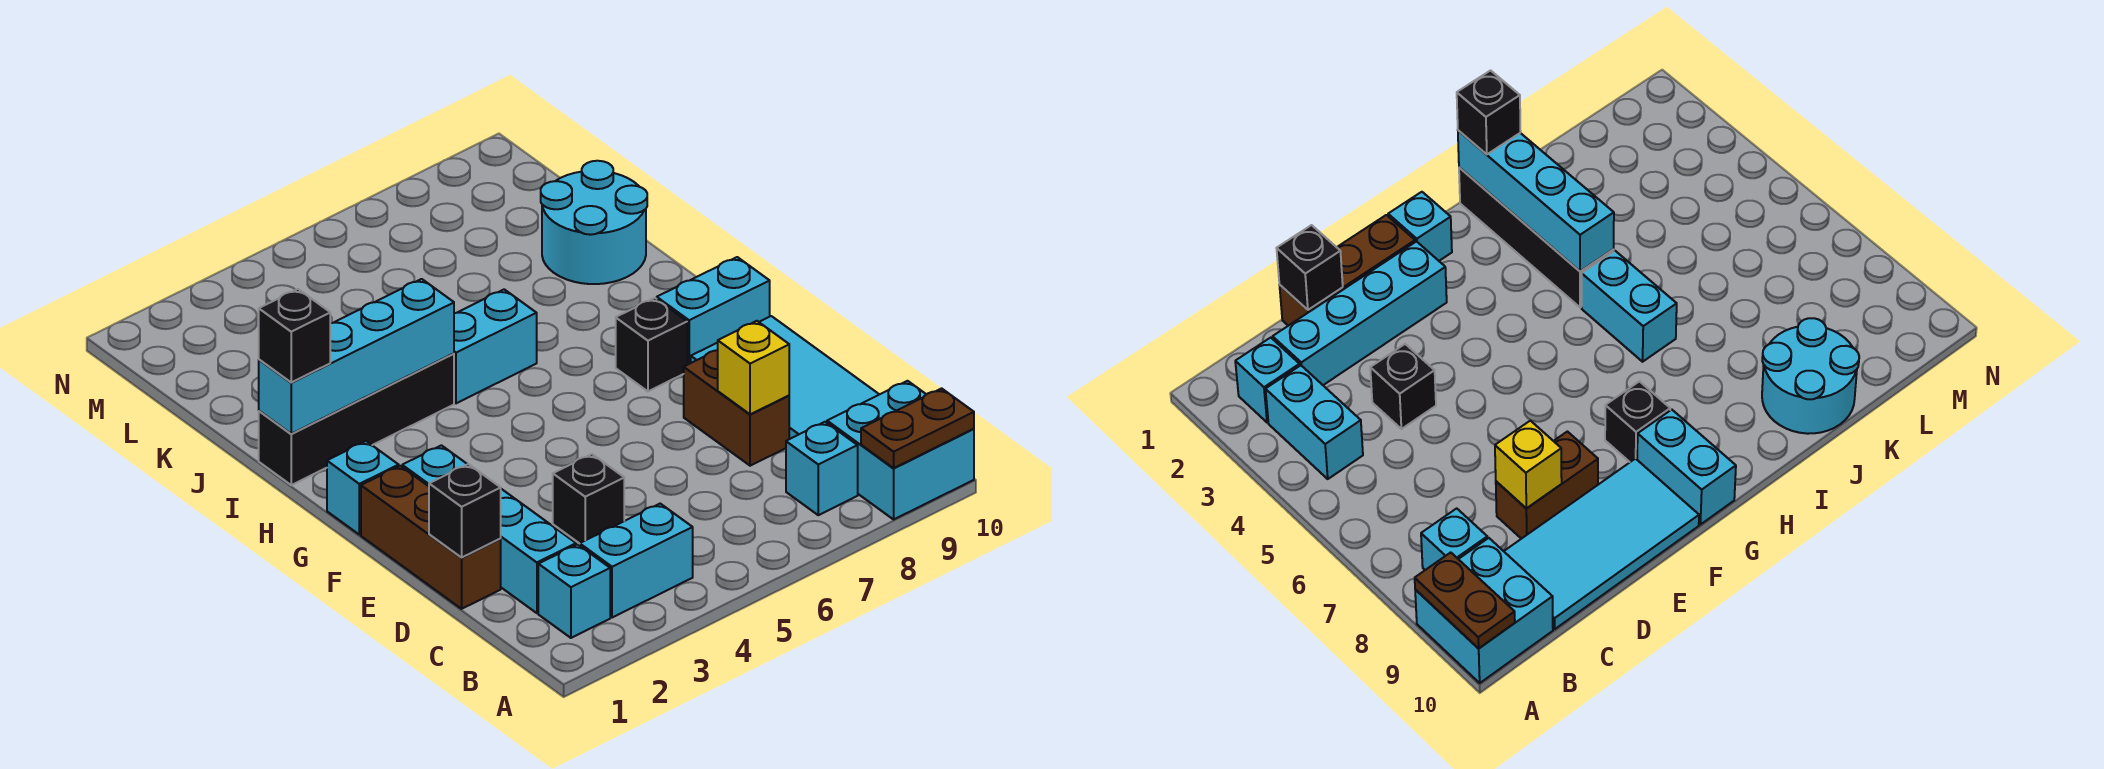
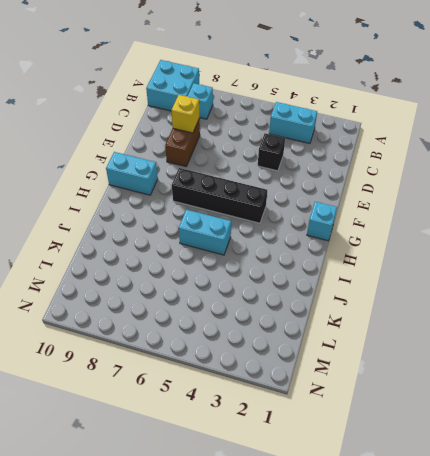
black brick G4:G7 level 1 -> black brick I1:I4 level 1
none -> cyan brick B2 level 1
none -> cyan brick C2:F2 level 1
none -> cyan tile C9:F10 level 1

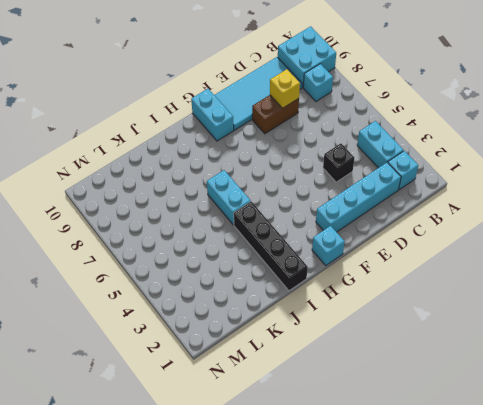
none -> brown brick D1:F1 level 1
none -> black brick G8 level 1
none -> cyan round brick J9:K10 level 1

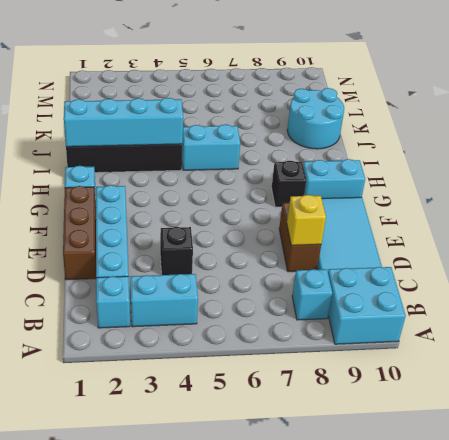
none -> brown plate A9:A10 level 2
none -> black brick D1 level 2
none -> black brick I1 level 3

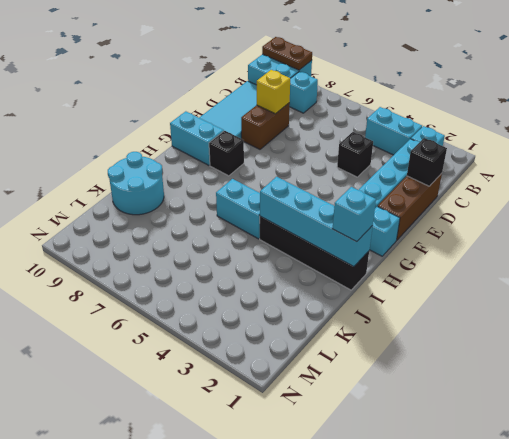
cyan brick I1 level 3 -> black brick I1 level 3

